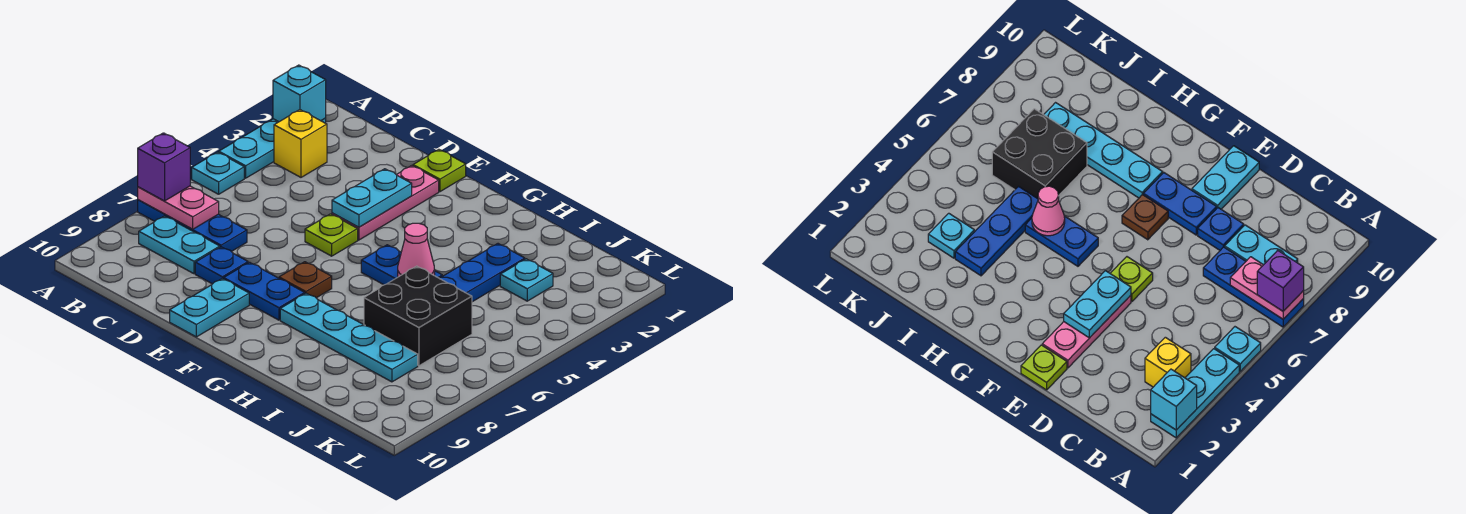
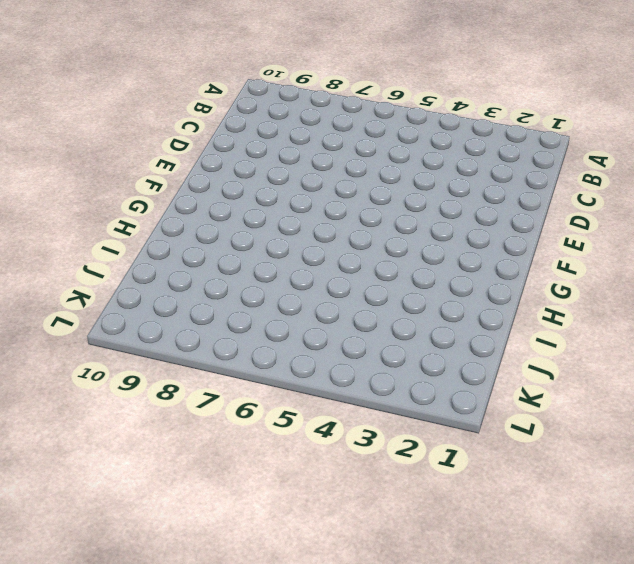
none -> cyan plate A2:A4 level 1
none -> cyan plate A5 level 1
none -> blue plate A7:C7 level 1

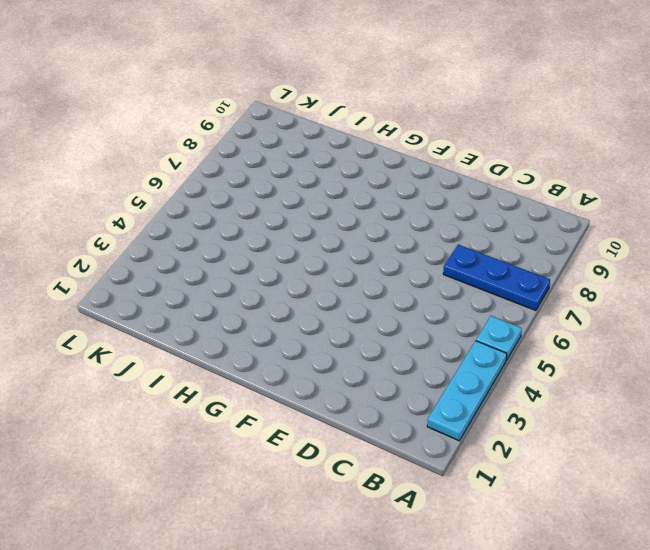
none -> yellow brick B3 level 1
none -> cyan plate B8:C8 level 1
none -> blue plate D8 level 1

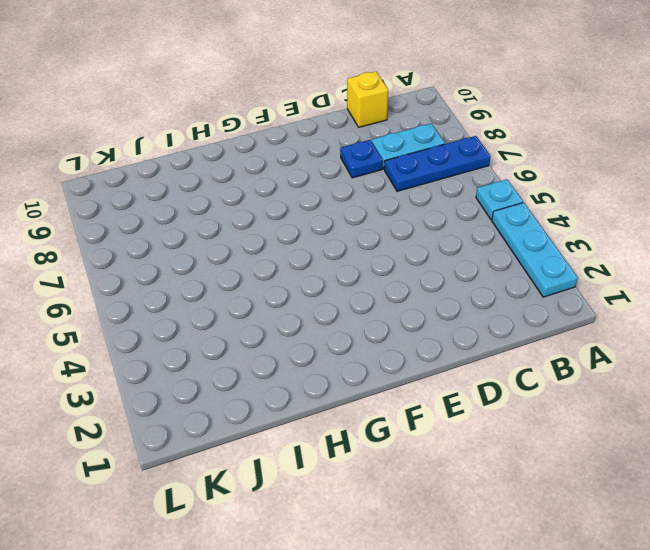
yellow brick C10 level 1 -> yellow brick B3 level 1
none -> lime plate E1 level 1
none -> pink plate E2:E4 level 1
none -> lime plate E5 level 1

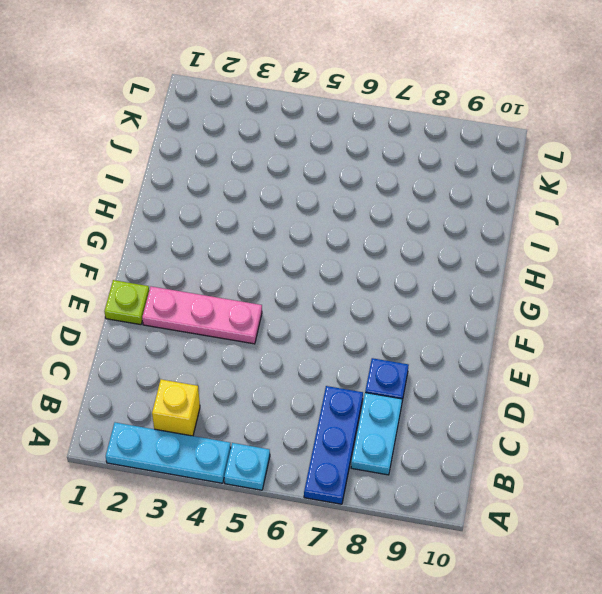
none -> lime plate E5 level 1
none -> blue plate E8:F8 level 1
none -> cyan plate E9:E10 level 1

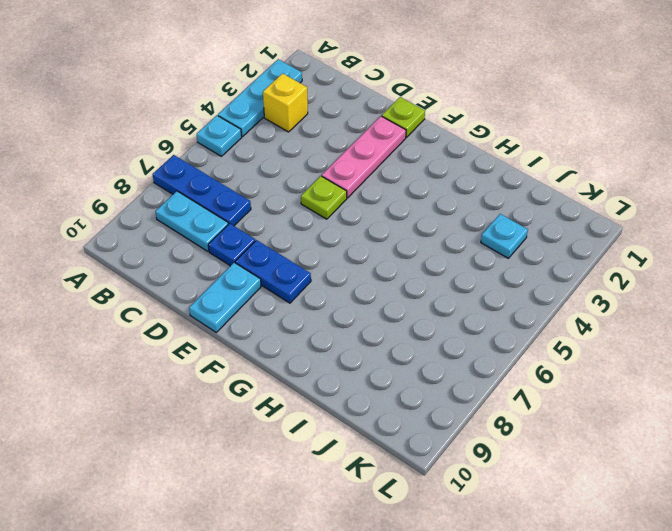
none -> brown plate F7 level 1
none -> blue plate G5:H5 level 1
none -> cyan plate G8:J8 level 1

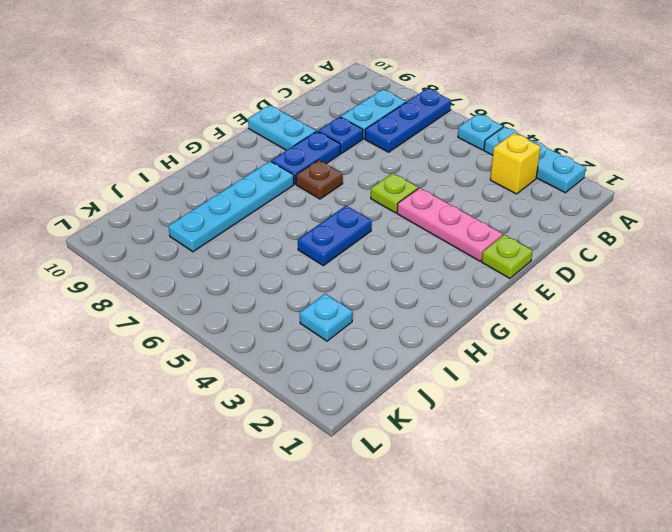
none -> blue plate I3:I5 level 1
none -> black brick I6:J7 level 1
none -> cyan brick A2 level 2

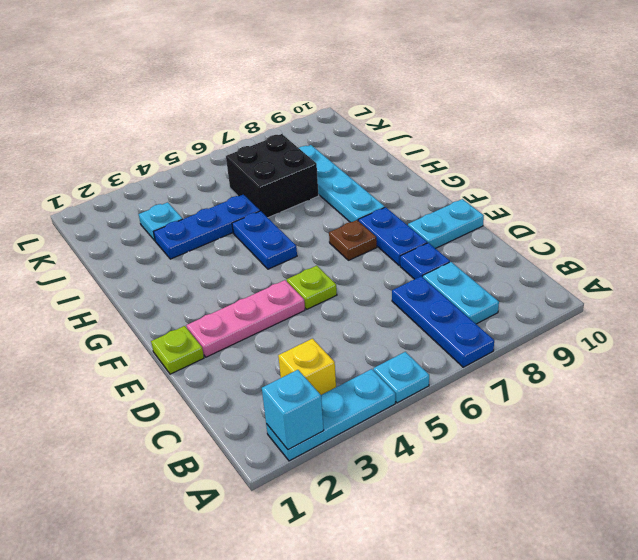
none -> pink plate A7:B7 level 2
none -> cyan plate E3:E4 level 2
none -> pink cone H5 level 2

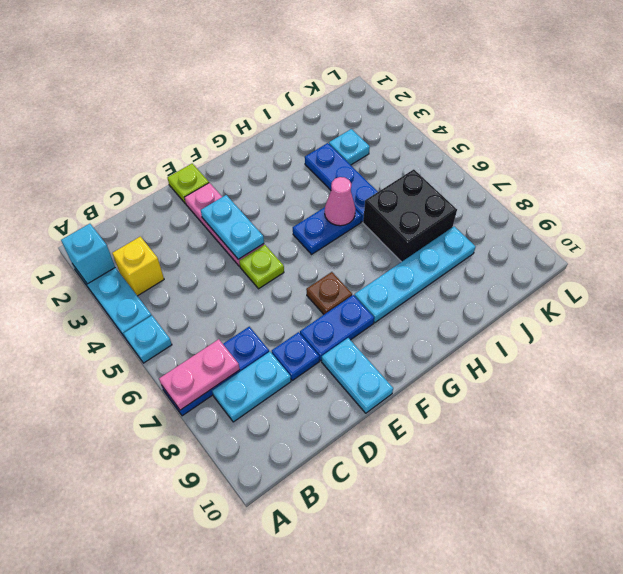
none -> purple brick A7 level 3

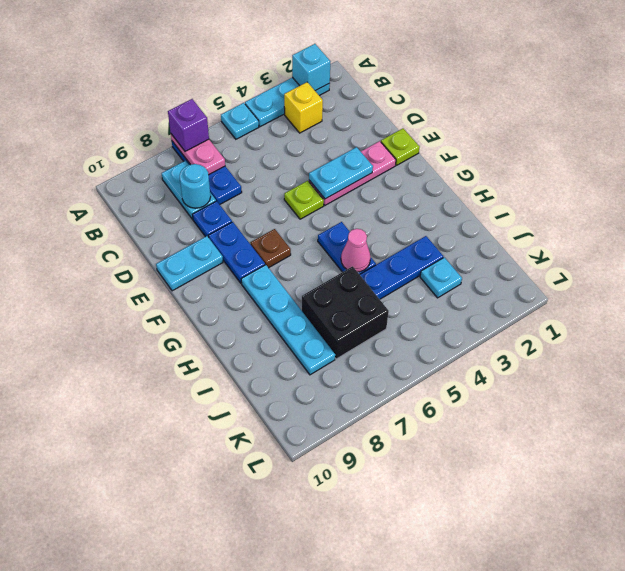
cyan round brick C8 level 2 -> none

